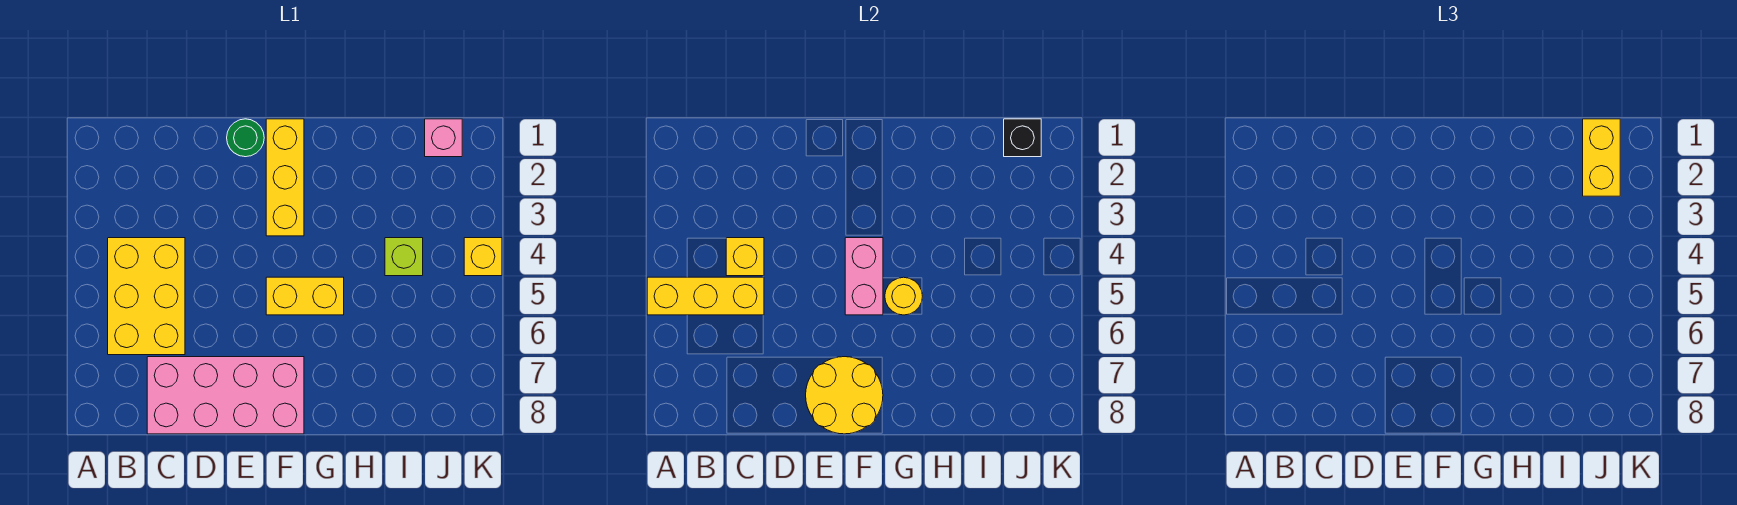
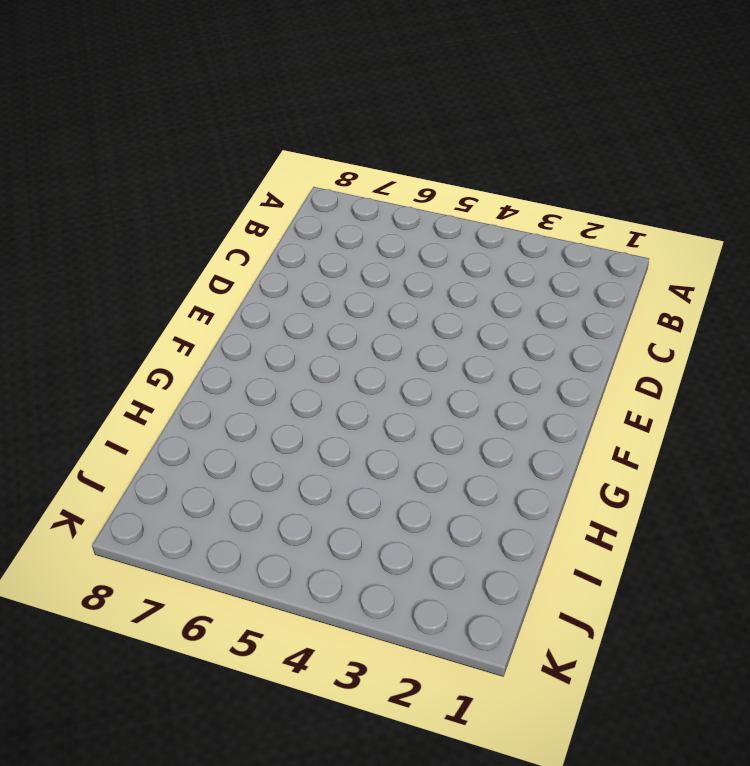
none -> yellow brick B4:C6 level 1
none -> pink brick C7:F8 level 1
none -> green round brick E1 level 1

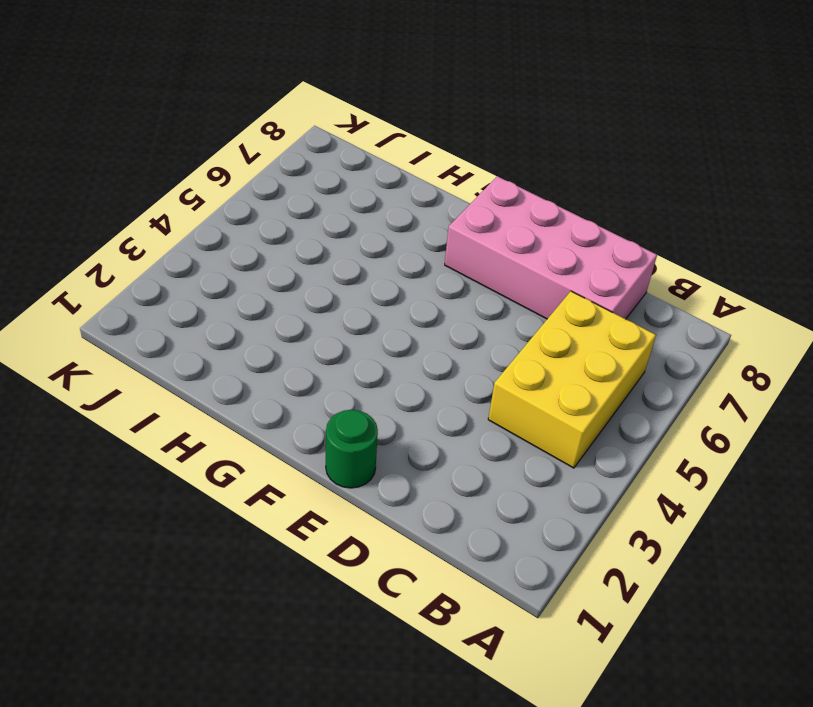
none -> yellow brick F1:F3 level 1
none -> yellow brick F5:G5 level 1
none -> lime brick I4 level 1

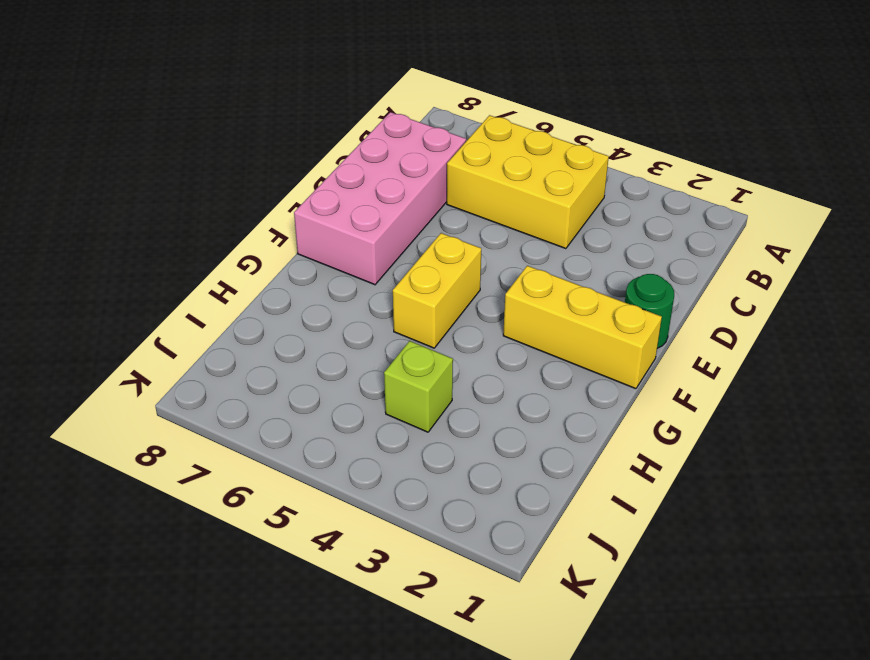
none -> pink brick J1 level 1
none -> yellow brick K4 level 1
none -> yellow brick A5:C5 level 2

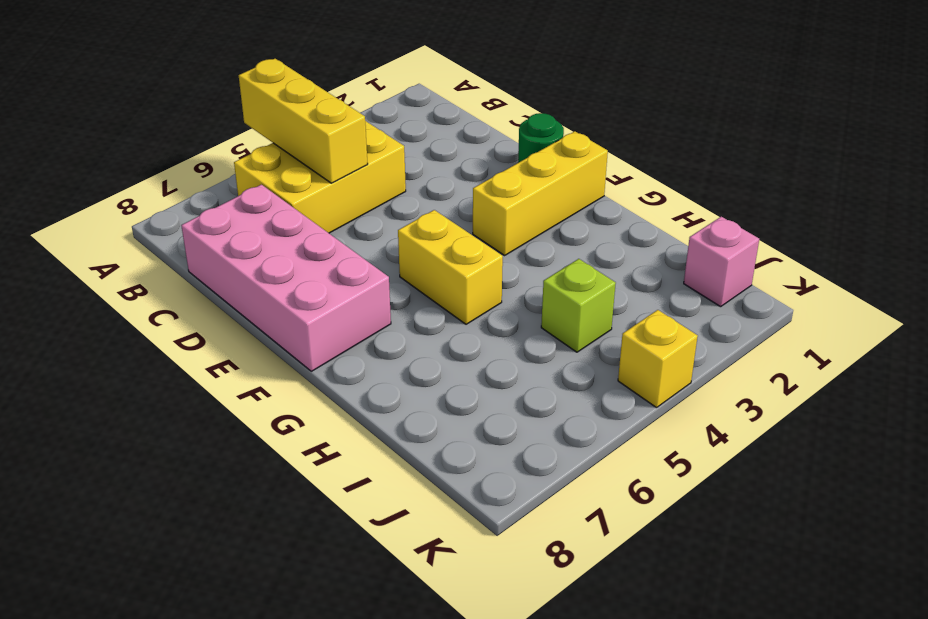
none -> yellow brick C4 level 2
none -> yellow round brick E7:F8 level 2
none -> pink brick F4:F5 level 2

